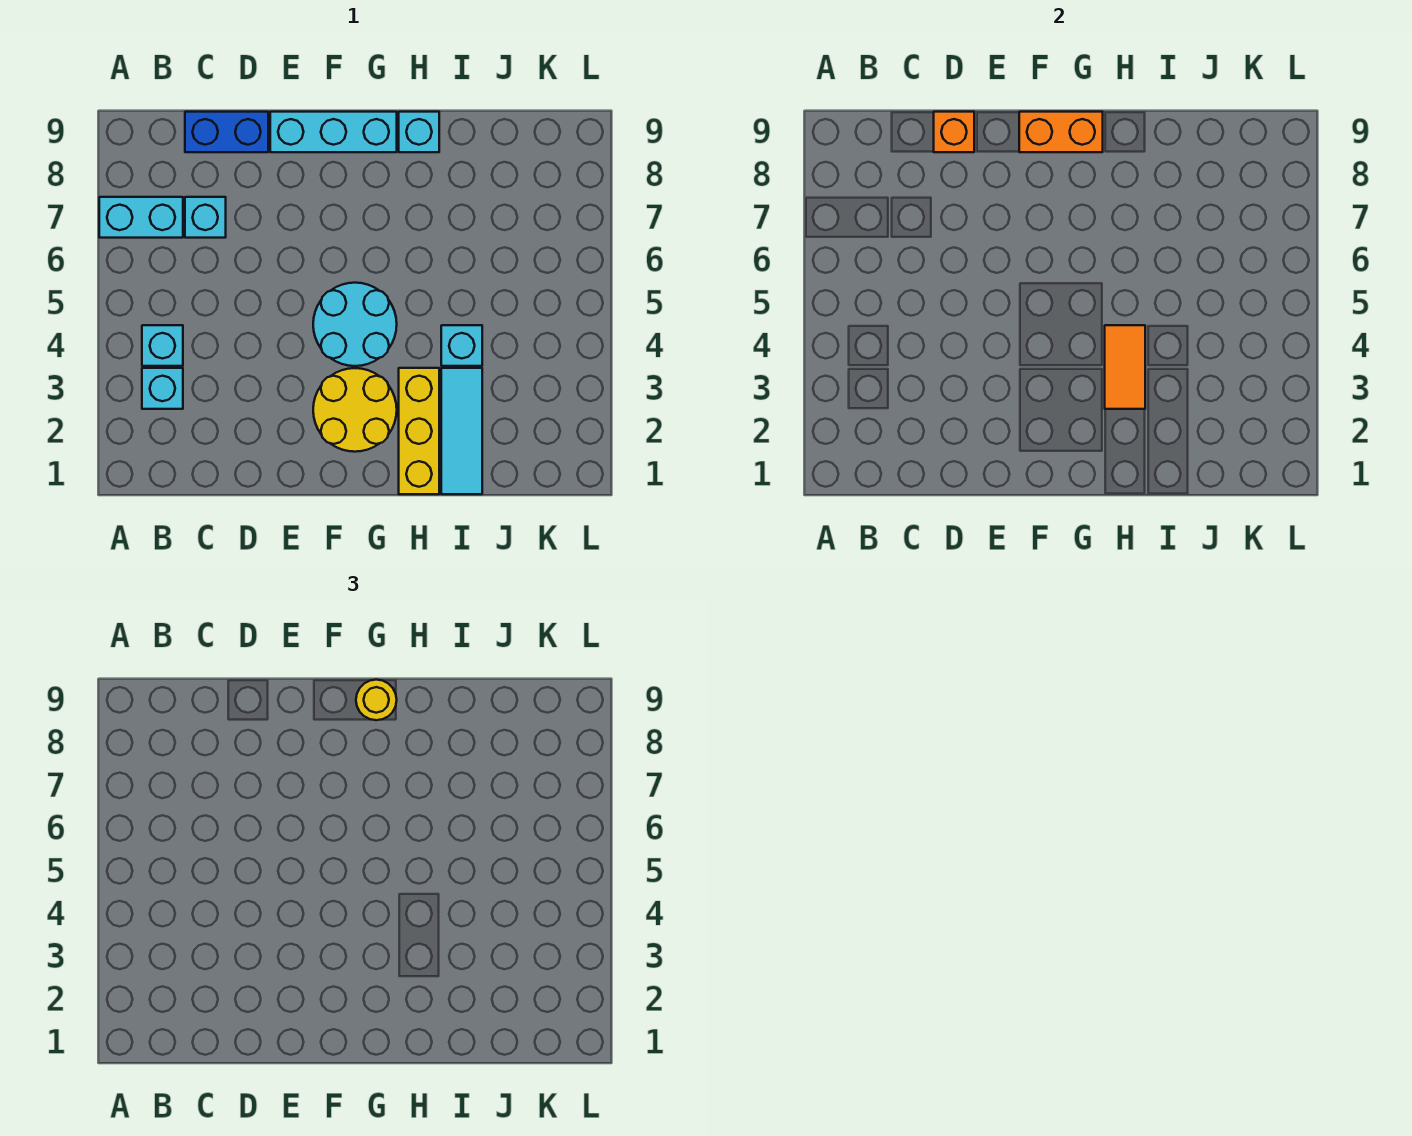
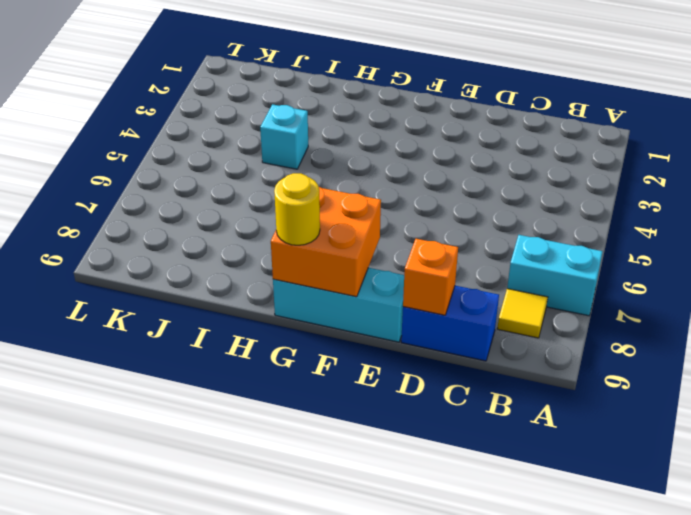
yellow tile B8 level 1 -> none
orange brick F8:G9 level 2 -> orange brick F9:G9 level 2
none -> cyan brick B3 level 1
none -> cyan brick B4 level 1
none -> cyan brick C7 level 1

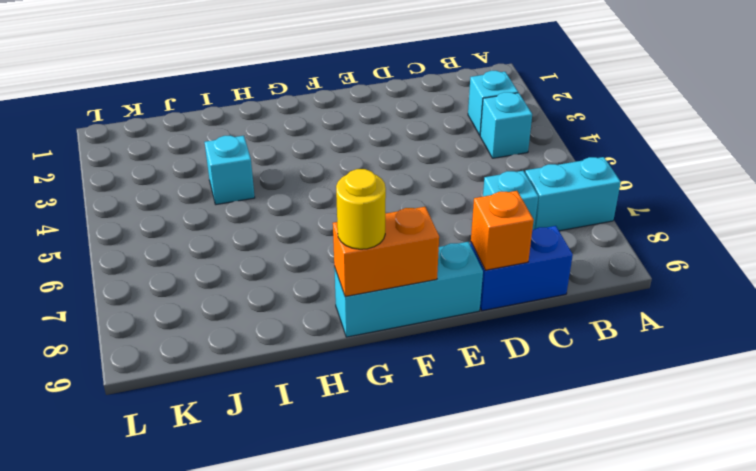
none -> yellow round brick F2:G3 level 1
none -> cyan round brick F4:G5 level 1
none -> yellow brick H1:H3 level 1

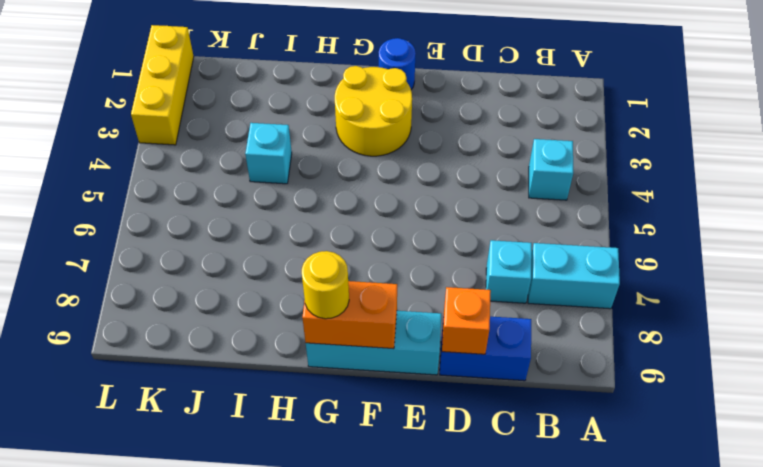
blue round brick F1 level 1 -> none
yellow brick L1:L3 level 1 -> yellow brick H1:H3 level 1
none -> cyan brick B3 level 1
none -> cyan round brick F4:G5 level 1
none -> cyan brick H9 level 1

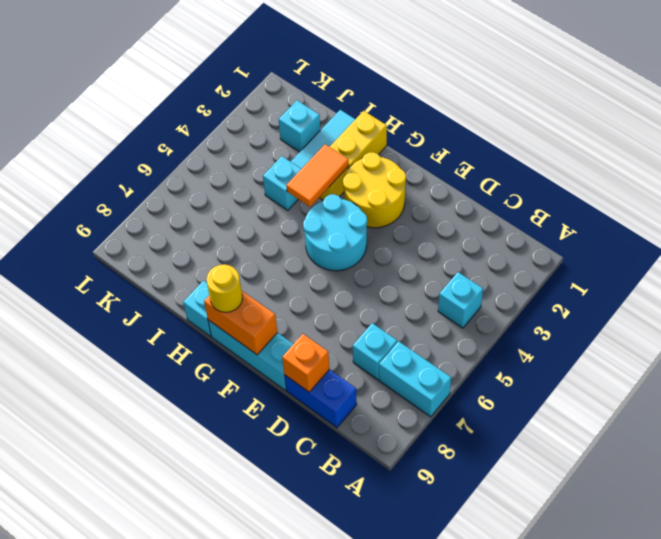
cyan brick J2 level 1 -> cyan brick B3 level 1

